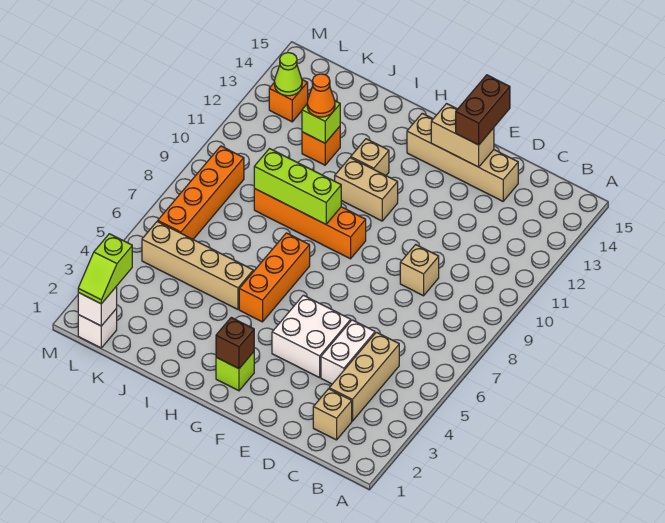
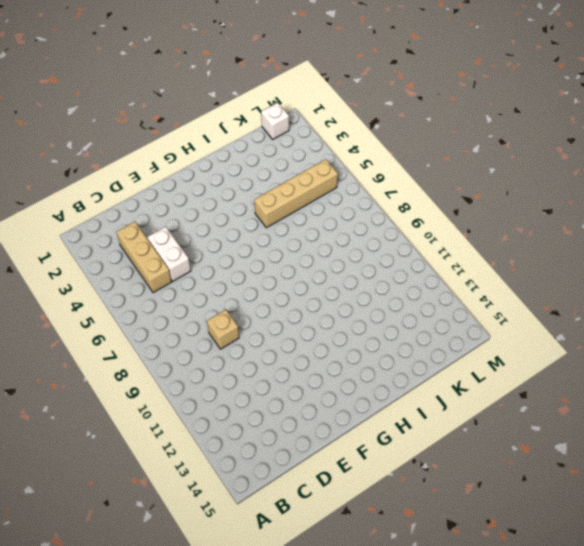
none -> tan brick C2 level 1
none -> tan brick D14:G14 level 1
none -> white brick E4:F5 level 1

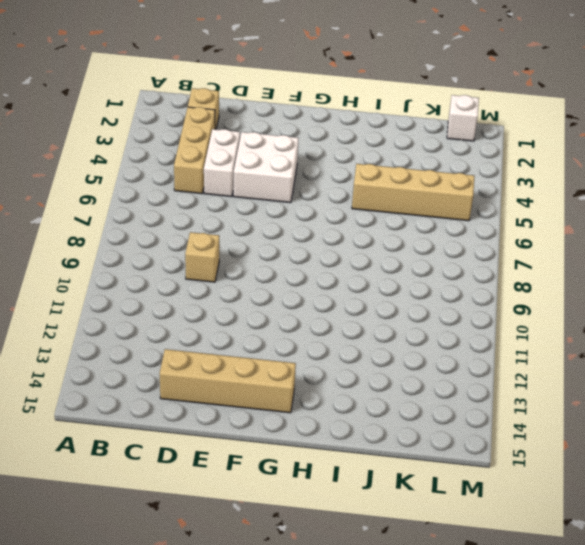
none -> lime brick G2 level 1
none -> orange brick G9:J9 level 1
none -> tan brick G11:H11 level 1

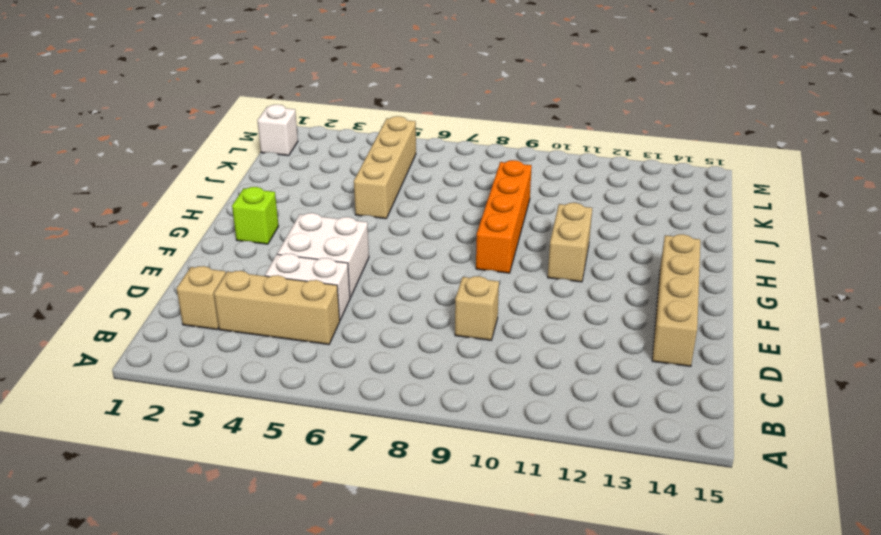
none -> orange brick H5:H7 level 1
none -> tan brick H12 level 1
none -> orange brick J12 level 1

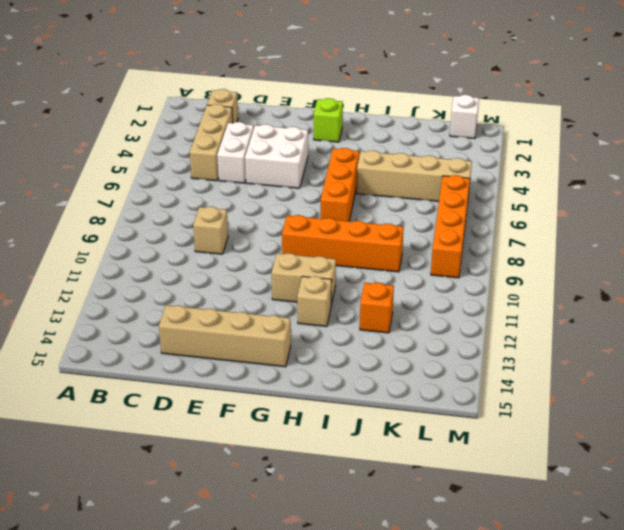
none -> orange brick L13 level 1
none -> tan brick E14:F14 level 2
none -> brown brick G2 level 2

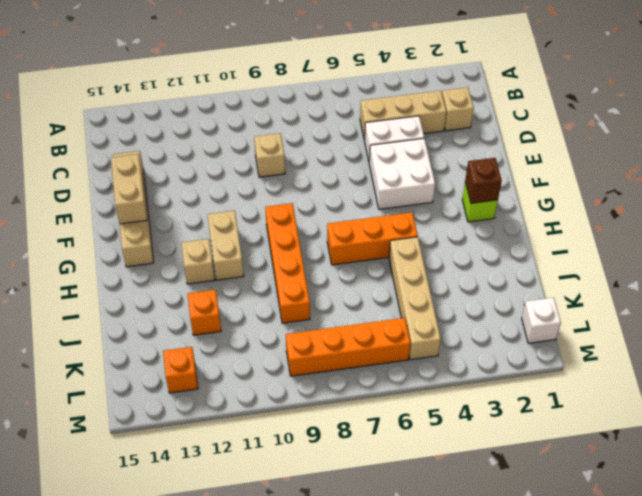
none -> lime brick H9:J9 level 2
none -> lime brick J12 level 2
none -> white brick L1 level 2

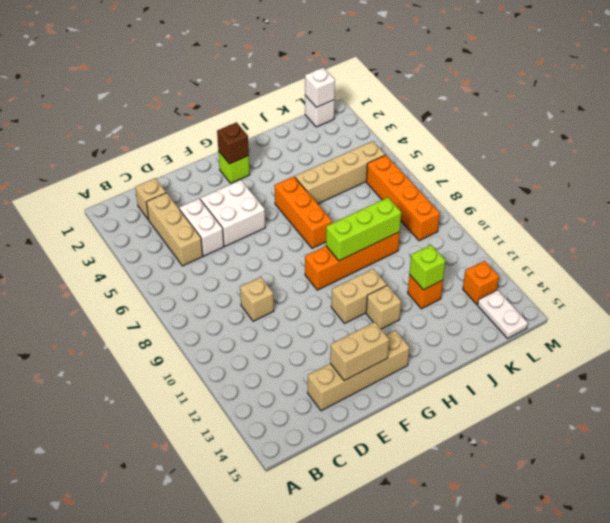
white plate L14:L15 level 1 -> none
none -> lime cone L13 level 2
none -> brown brick E14:E15 level 3
none -> orange cone J12 level 3

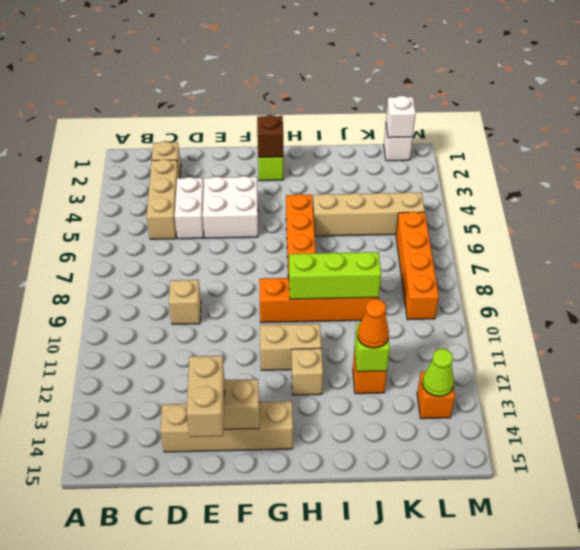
tan brick E14:E15 level 3 -> brown brick E14:E15 level 3
none -> lime slope L1:L2 level 3 top 2

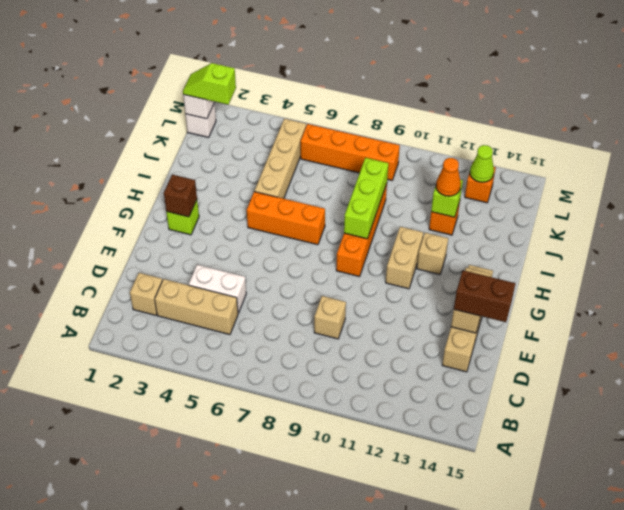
none -> white brick E4:F5 level 1

